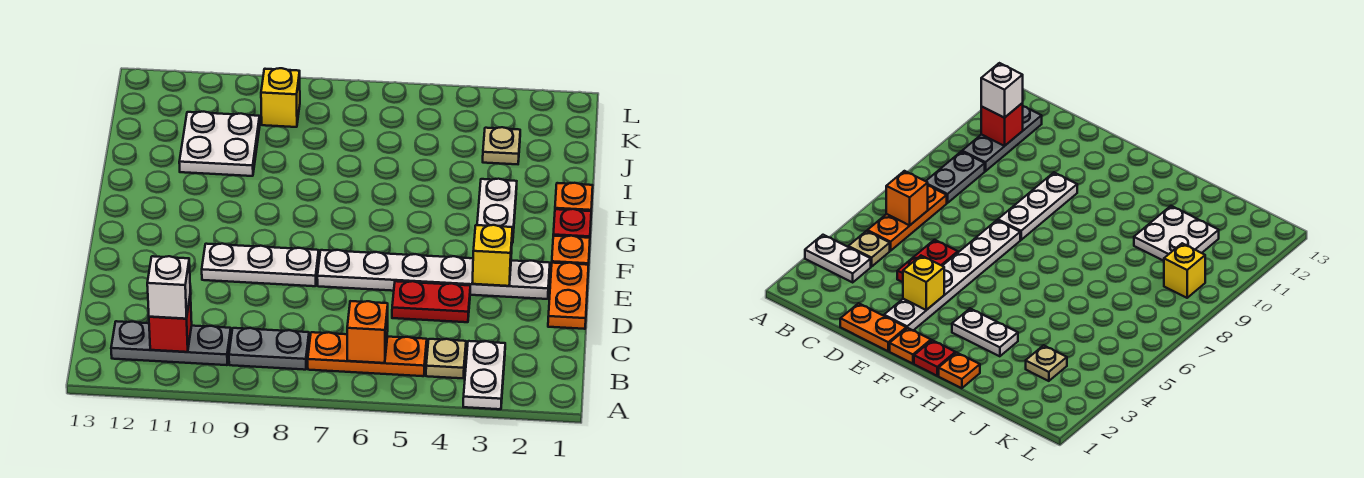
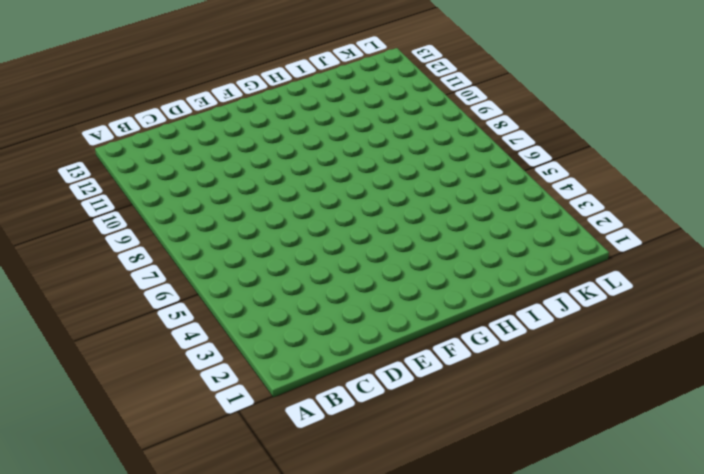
none -> white plate A3:B3 level 1
none -> tan plate B4 level 1
none -> orange plate B5:B7 level 1

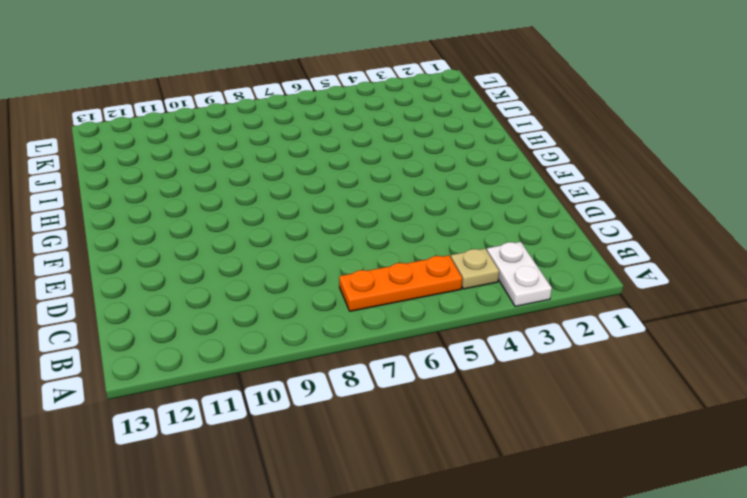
none -> grey plate B8:B9 level 1
none -> grey plate B10:B12 level 1
none -> orange plate D1:E1 level 1

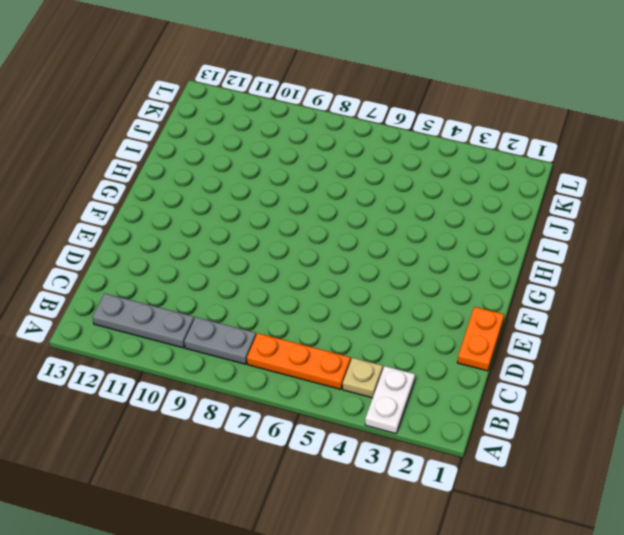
none -> red plate D4:D5 level 1
none -> white plate E2:E7 level 1
none -> white plate E8:E10 level 1

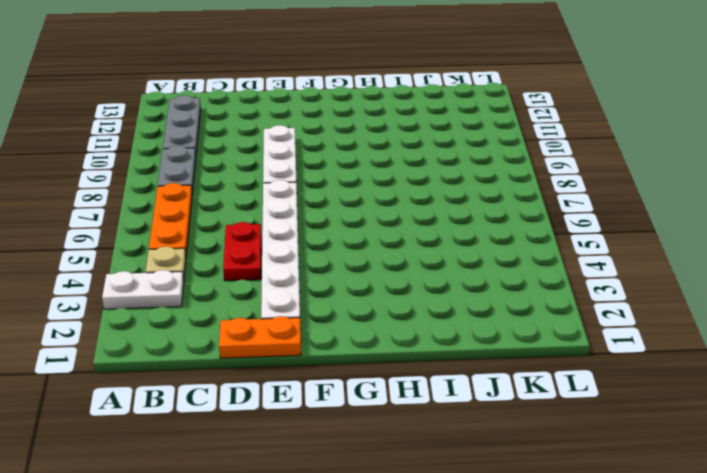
none -> orange plate F1 level 1
none -> red plate G1 level 1
none -> white plate G3:H3 level 1

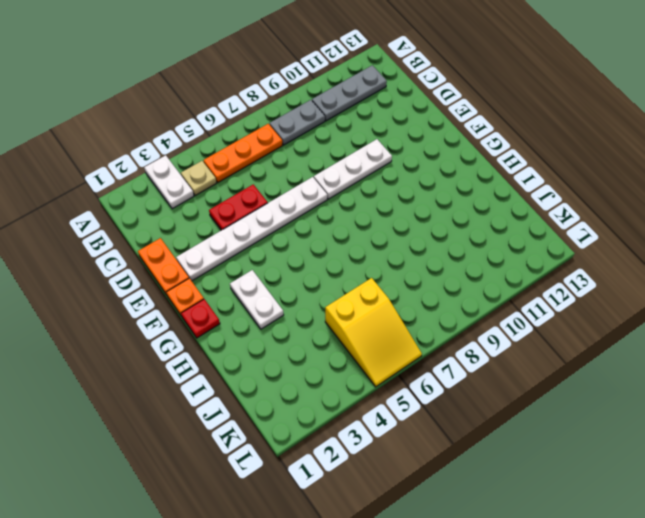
yellow slope J5:L6 level 1 top J -> none
none -> orange plate H1 level 1
none -> white plate I10:J11 level 1
none -> tan plate J3 level 1

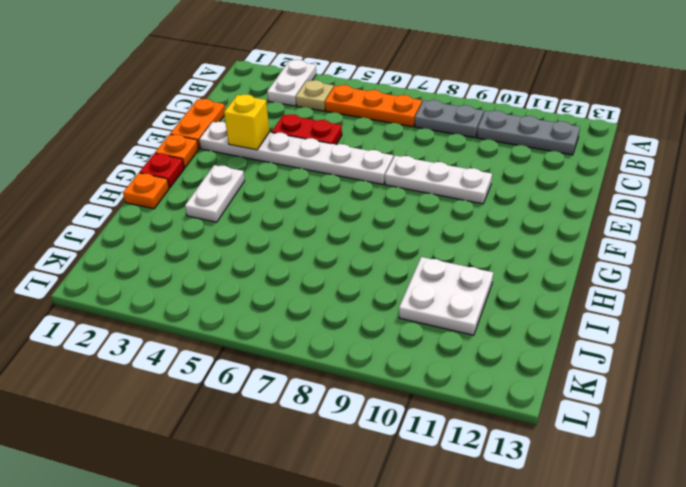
none -> tan plate J3 level 1
none -> yellow brick K9 level 1
none -> orange brick B6 level 2

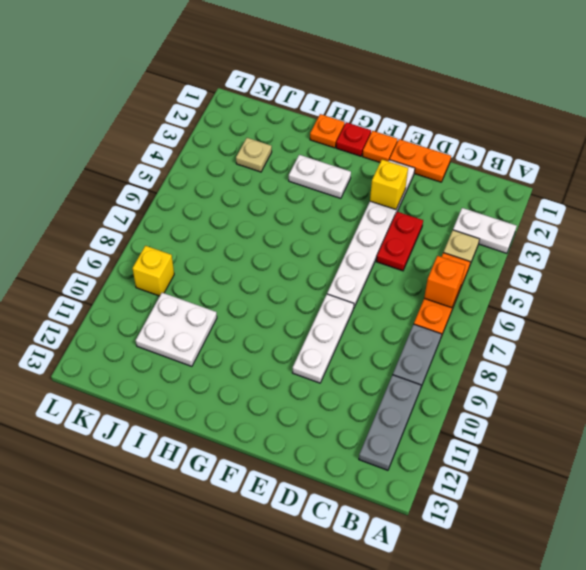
none -> red brick B11 level 2
none -> white brick B11 level 3

